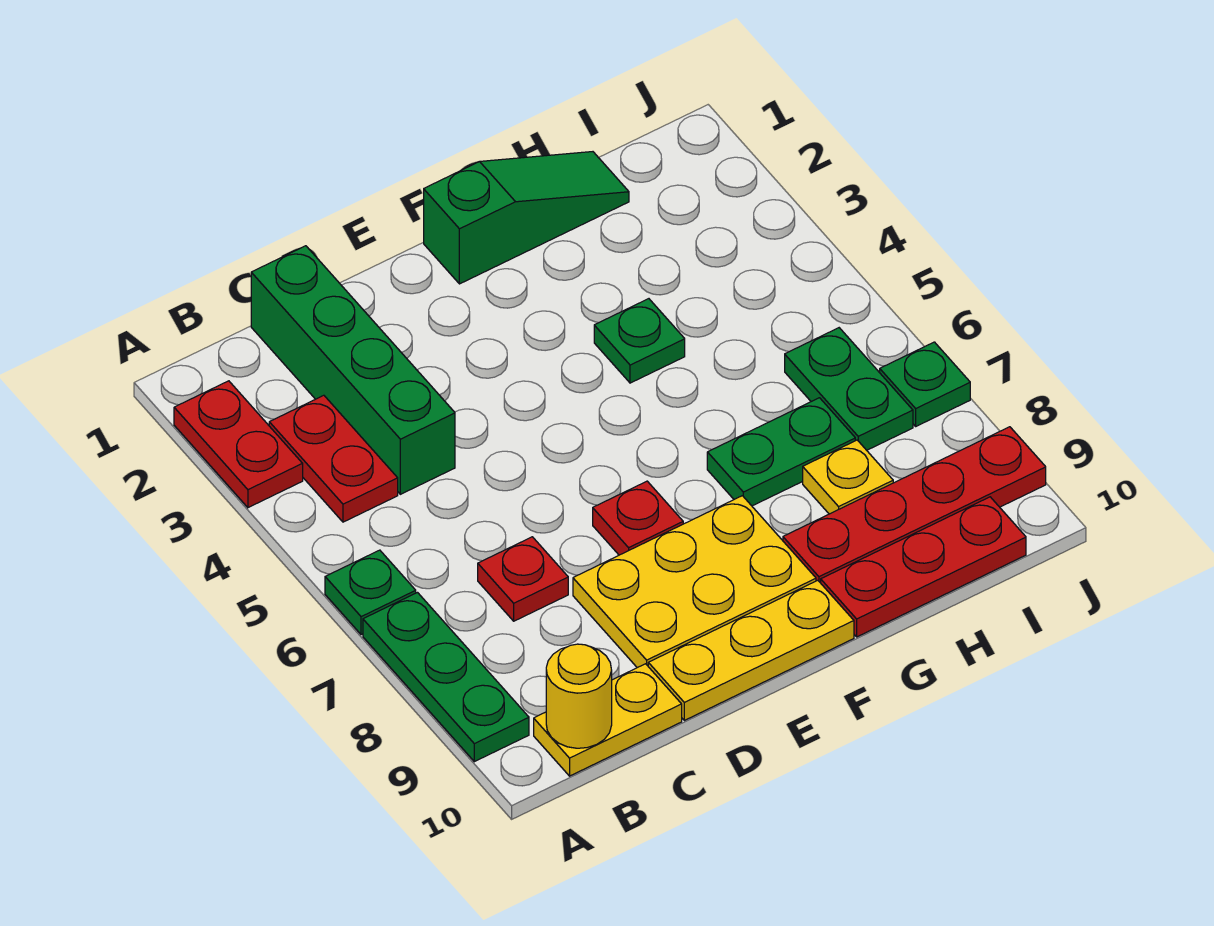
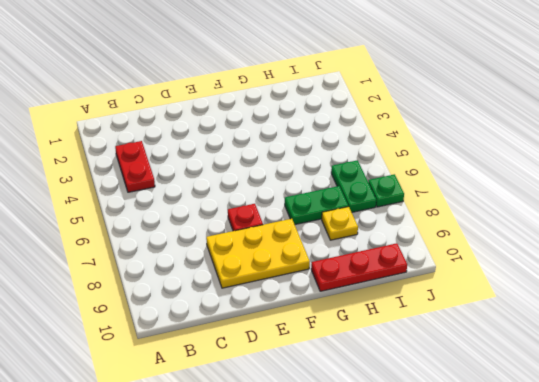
none -> red plate A2:A3 level 1
none -> green plate A6 level 1
none -> green plate A7:A9 level 1

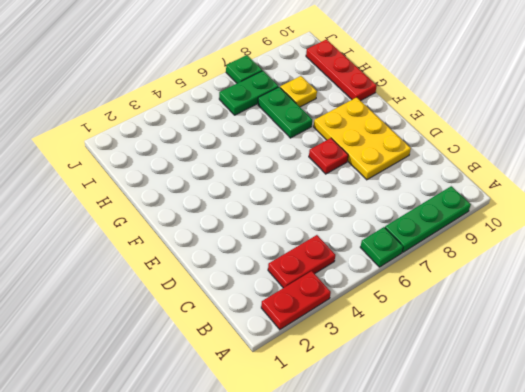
none -> yellow plate B10:C10 level 1
none -> green brick C1:C4 level 1
none -> red plate C7 level 1

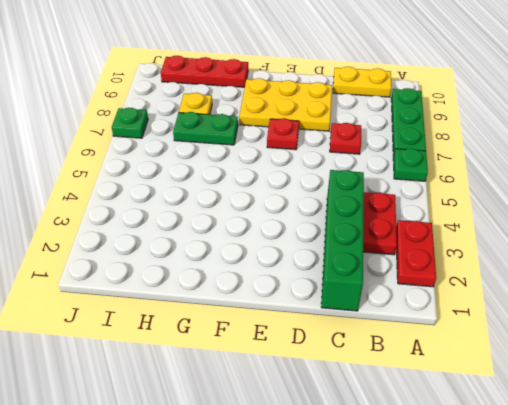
none -> yellow plate D10:F10 level 1
none -> green slope F1:H1 level 1 top F
none -> green plate G4 level 1

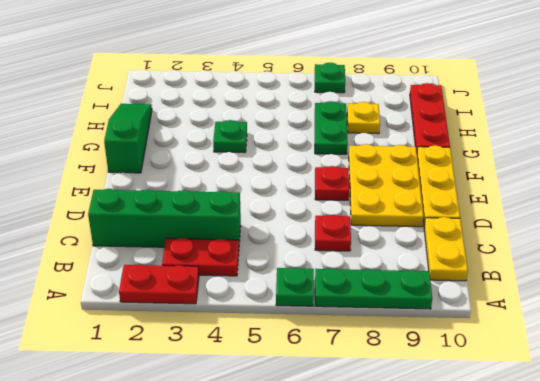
none -> red plate G9:J9 level 1
none -> green plate I6:I7 level 1
none -> yellow round brick B10 level 2

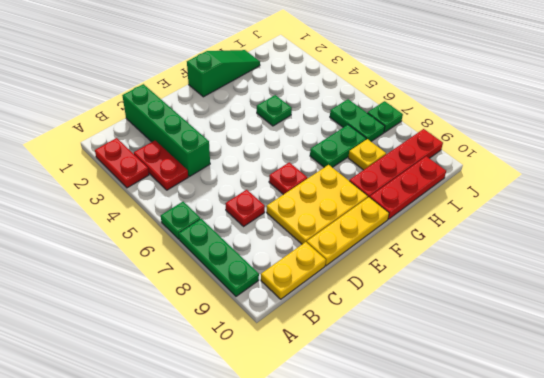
none -> yellow round brick B10 level 2

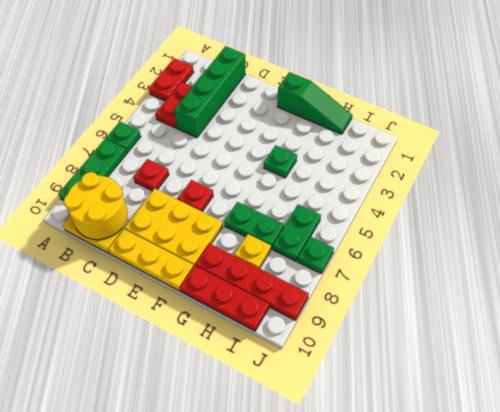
yellow round brick B9:C10 level 2 -> yellow round brick B10 level 2

